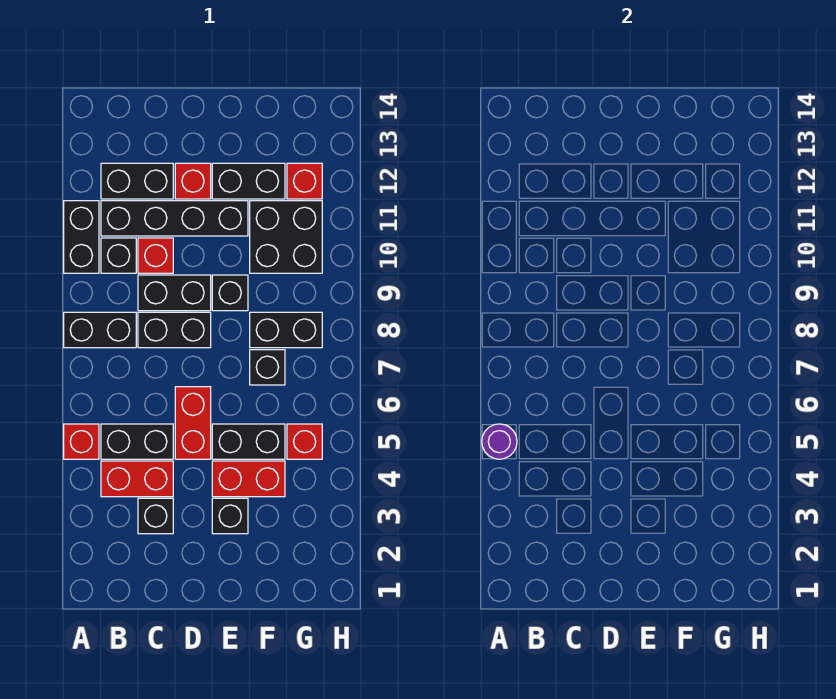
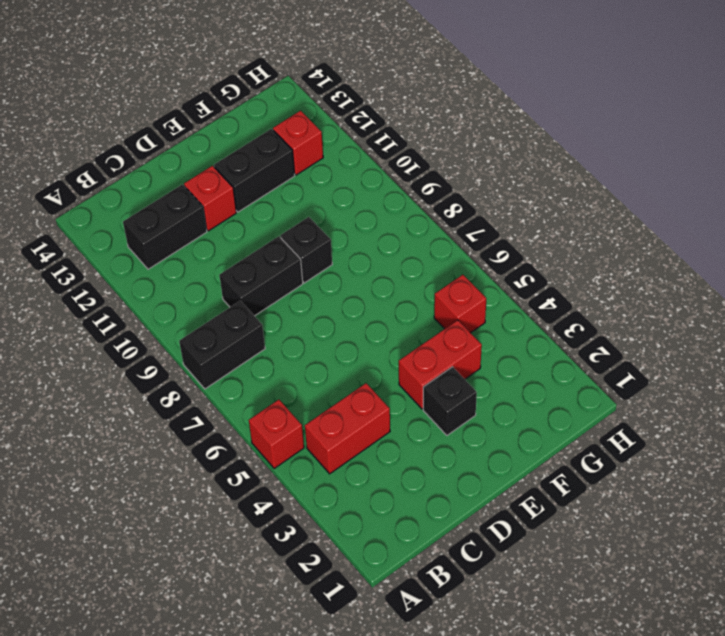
none -> black brick A10:A11 level 1
none -> black brick B5:C5 level 1
none -> black brick B10 level 1

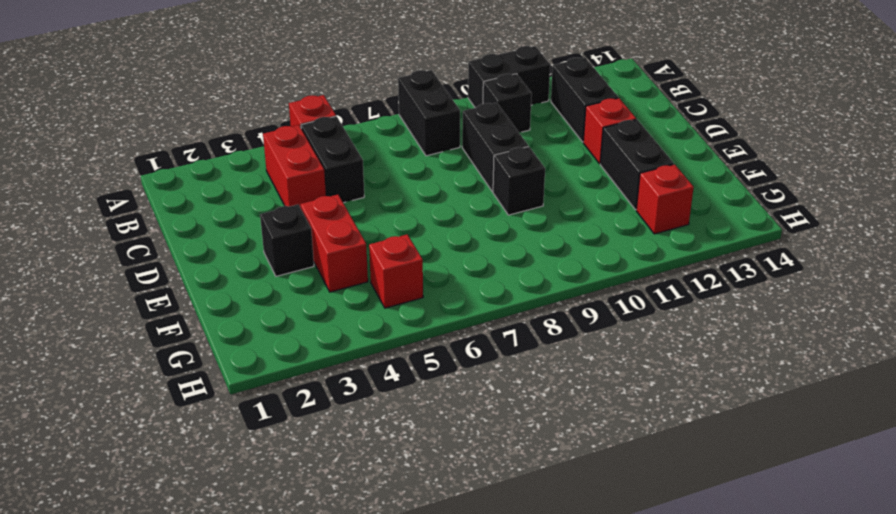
none -> black brick B11:E11 level 1
none -> black brick C3 level 1
none -> black brick C8:D8 level 1

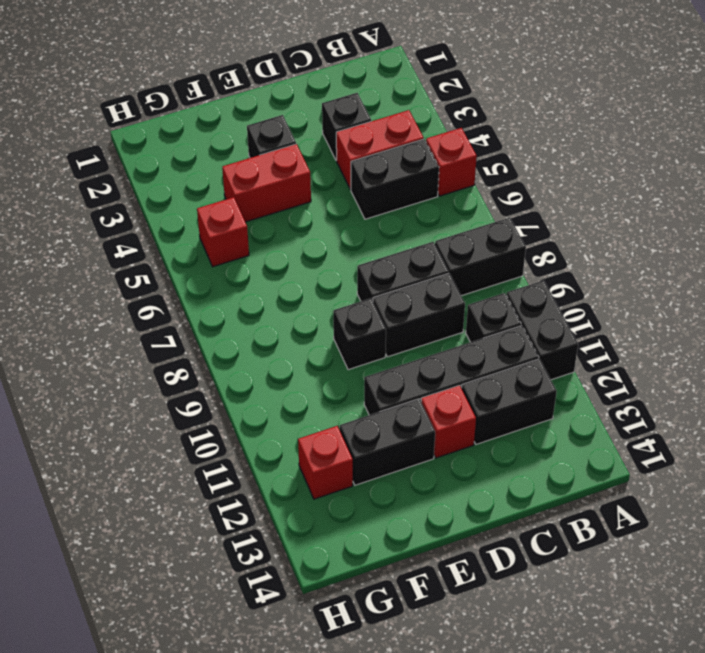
none -> red brick C10 level 1
none -> red brick D5:D6 level 1
none -> black brick E5:F5 level 1

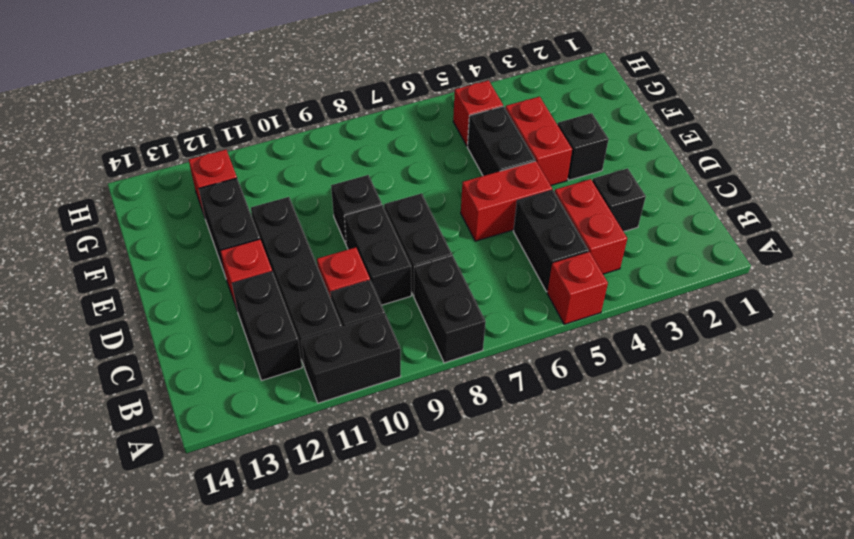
none -> black brick F7 level 1
none -> black brick F8:G8 level 1
none -> black brick F10:G11 level 1

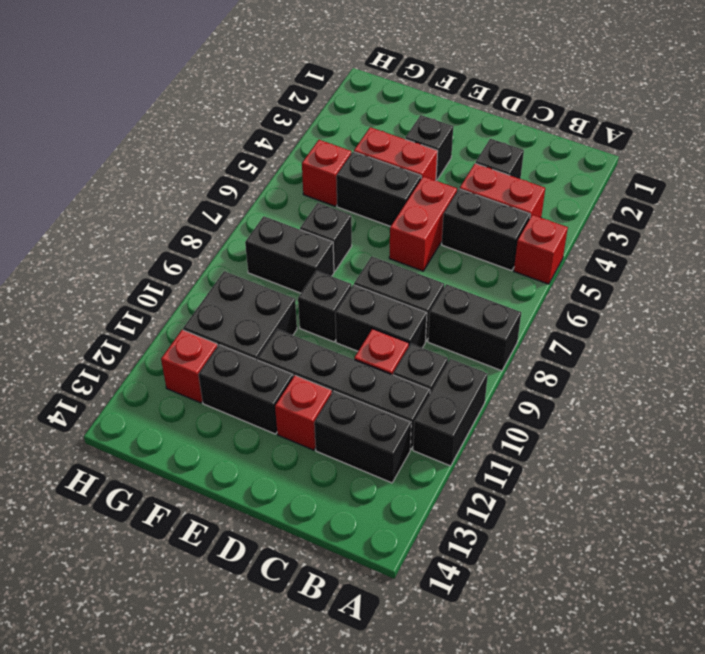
none -> purple round brick A5 level 2

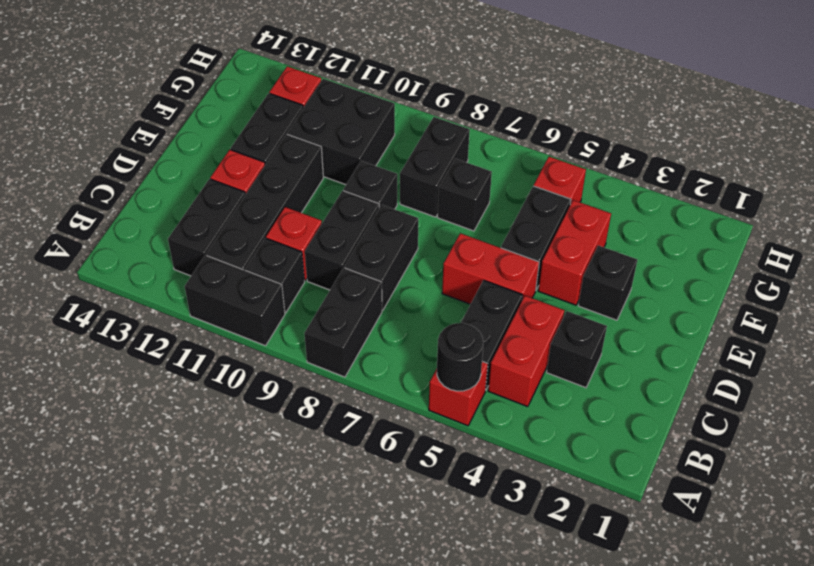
black round brick A5 level 2 -> purple round brick A5 level 2

